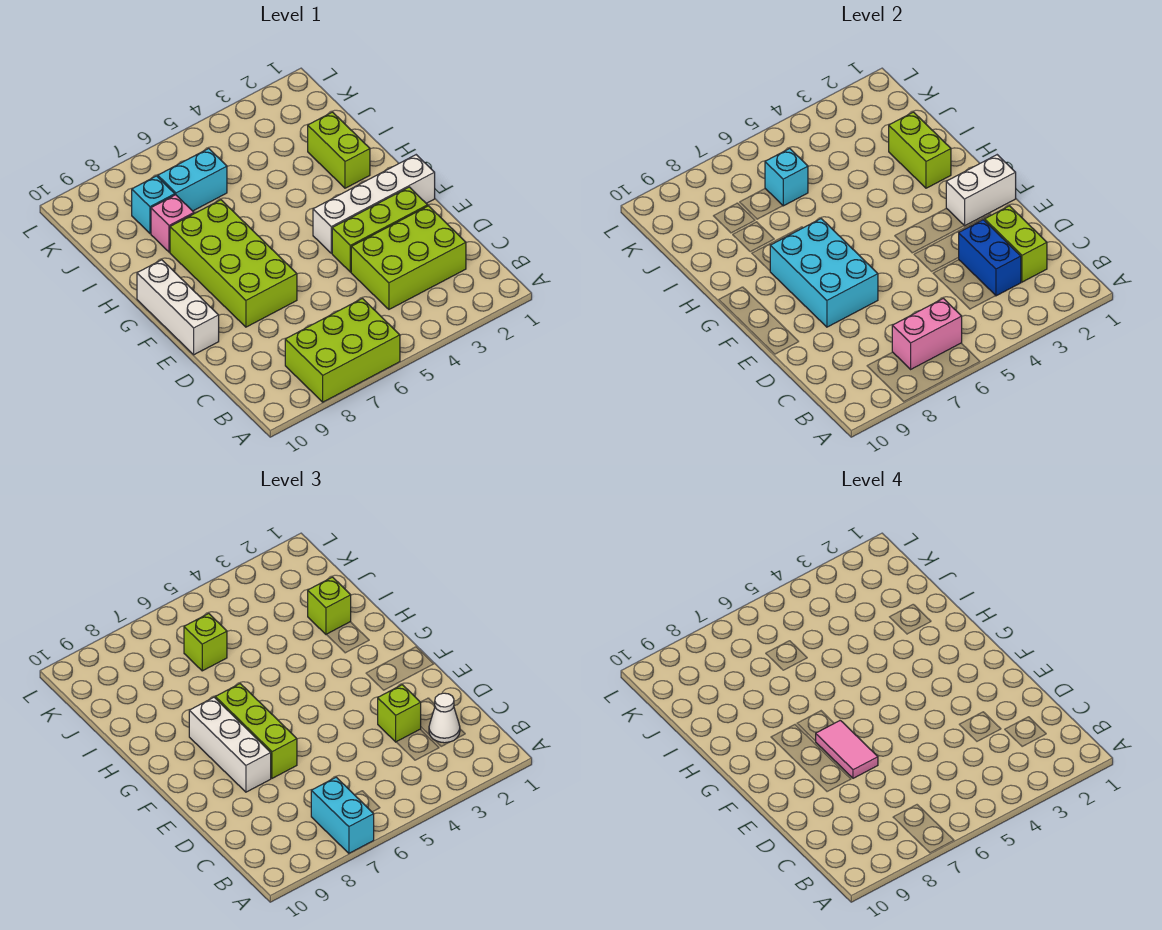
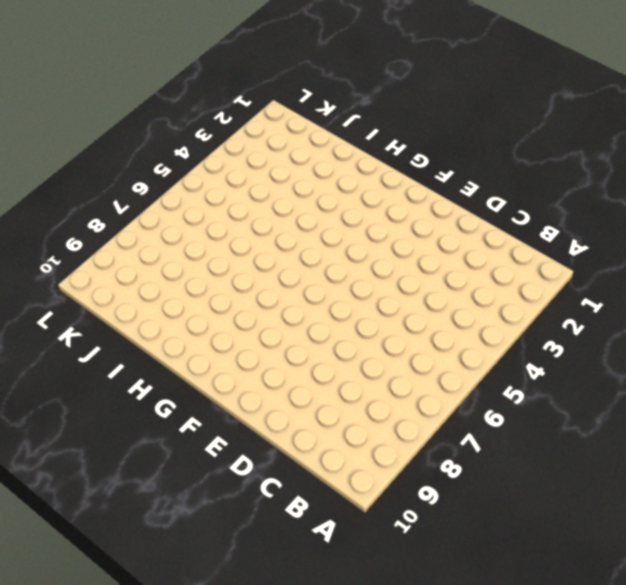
none -> lime brick A6:B8 level 1
none -> lime brick C2:D4 level 1
none -> lime brick E2:E4 level 1

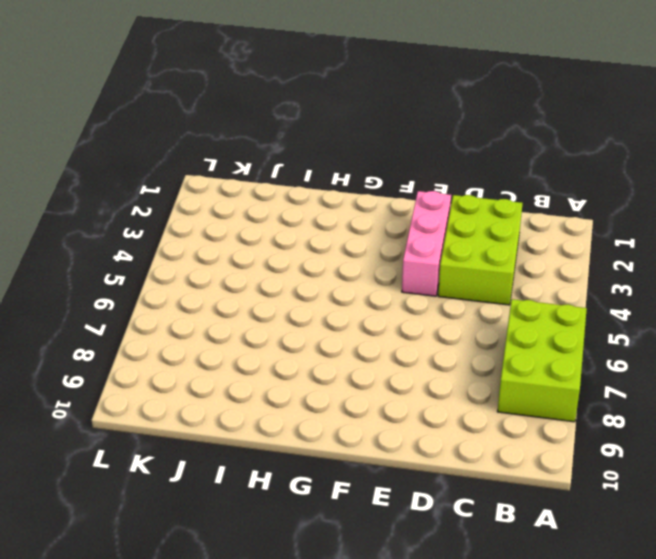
pink brick E2:E4 level 1 -> lime brick E2:E4 level 1
none -> lime brick E7:H8 level 1
none -> white brick E10:G10 level 1
none -> white brick F1:F4 level 1

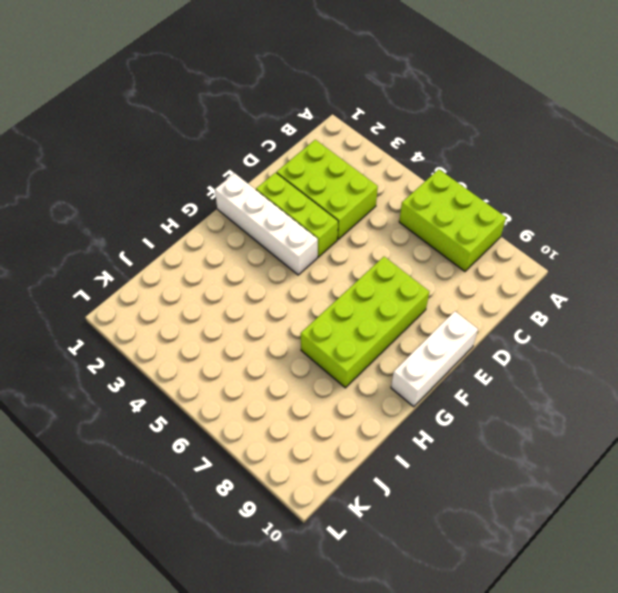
none -> lime brick H2:I2 level 1
none -> pink brick I8 level 1
none -> cyan brick J6:J7 level 1

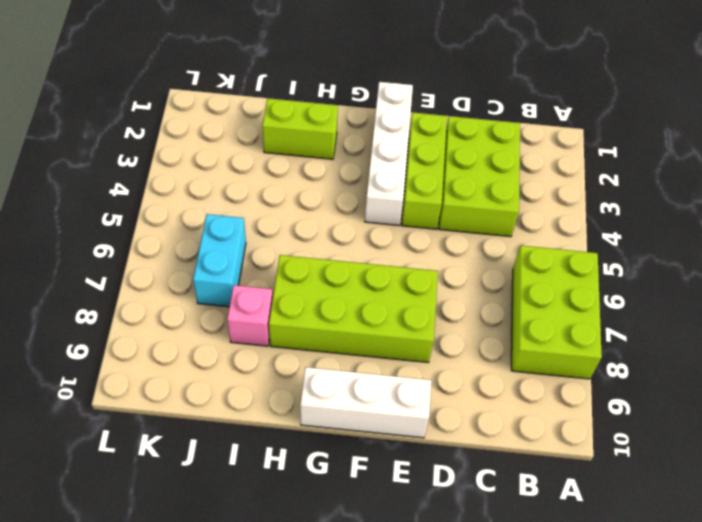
none -> cyan brick J8 level 1
none -> pink brick B6:B7 level 2
none -> lime brick C2:D2 level 2

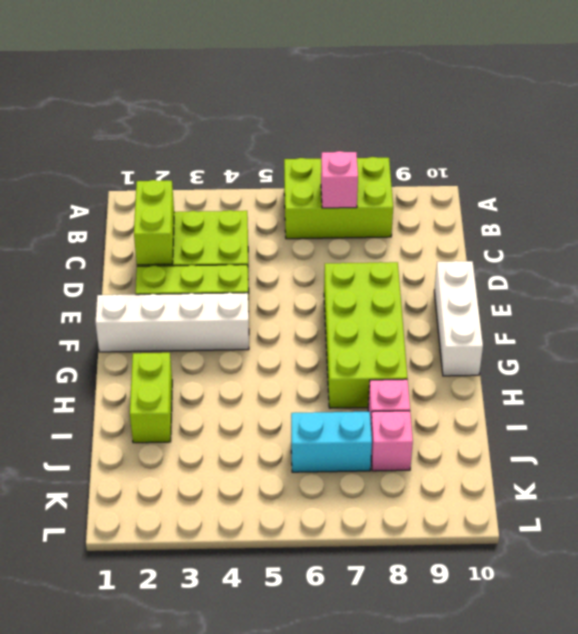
pink brick B7 level 2 -> pink brick B6:B7 level 2
pink brick J8 level 1 -> cyan brick J8 level 1
none -> blue brick C3:D3 level 2
none -> cyan brick E7:G8 level 2
none -> white brick F1:F2 level 2

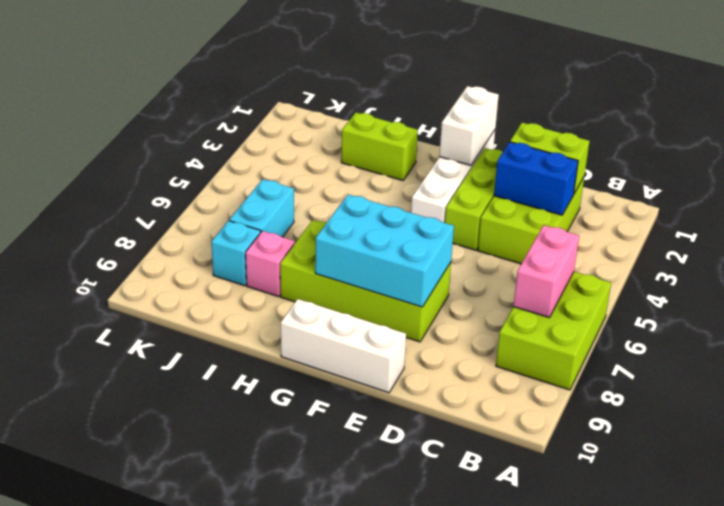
none -> lime brick H2:I2 level 2
none -> cyan brick J6 level 2
none -> cyan brick A7:B7 level 3

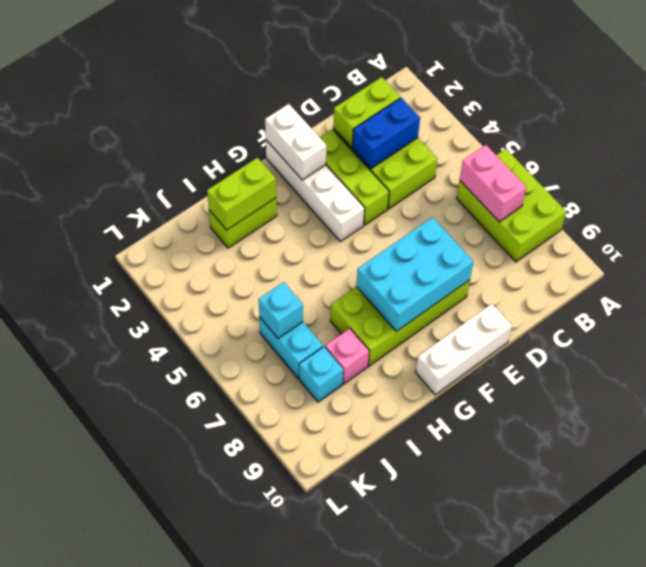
none -> cyan brick A7:B7 level 3
none -> white cone C2 level 3
none -> lime brick D3 level 3

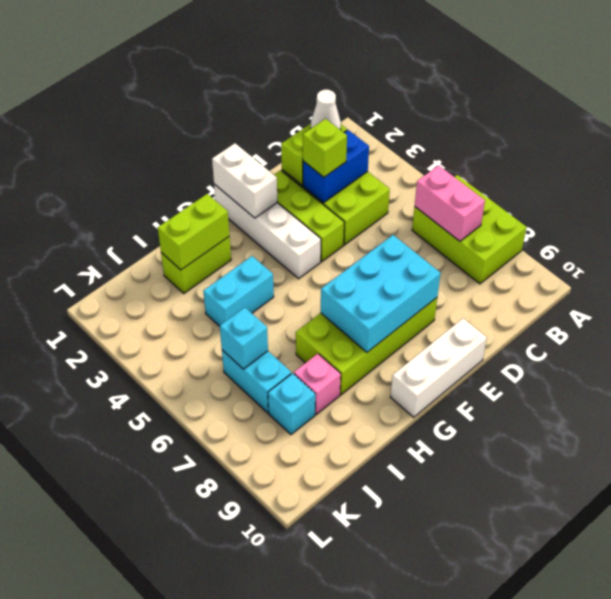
cyan brick H4:I4 level 1 -> cyan brick A7:B7 level 3
none -> lime brick E7:G7 level 3
none -> white brick E8:G8 level 3
none -> lime brick I2 level 3

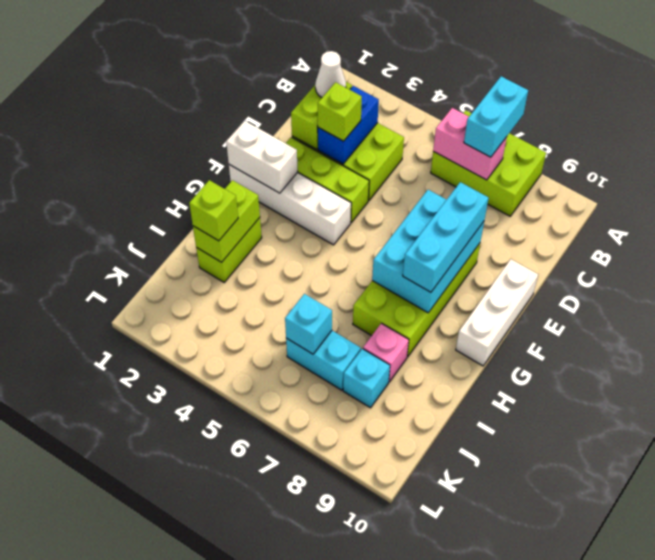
cyan brick E8:G8 level 3 -> white brick E8:G8 level 3
none -> lime brick E7:G7 level 3
none -> lime brick J6 level 3
none -> pink tile E7:F7 level 4

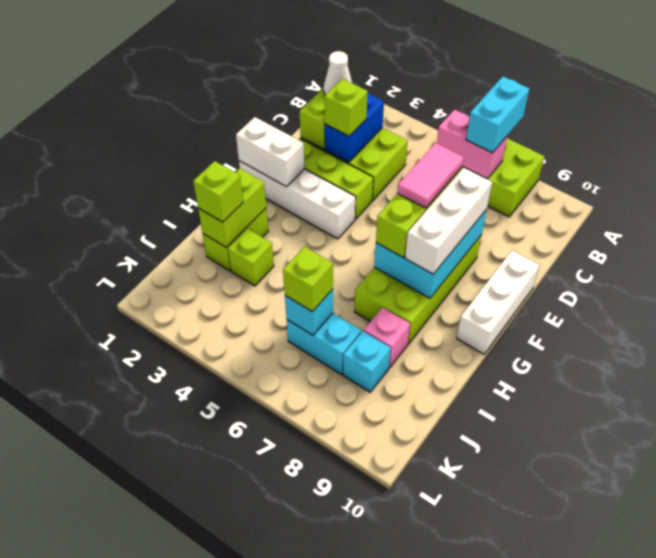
lime brick I3 level 1 -> none

